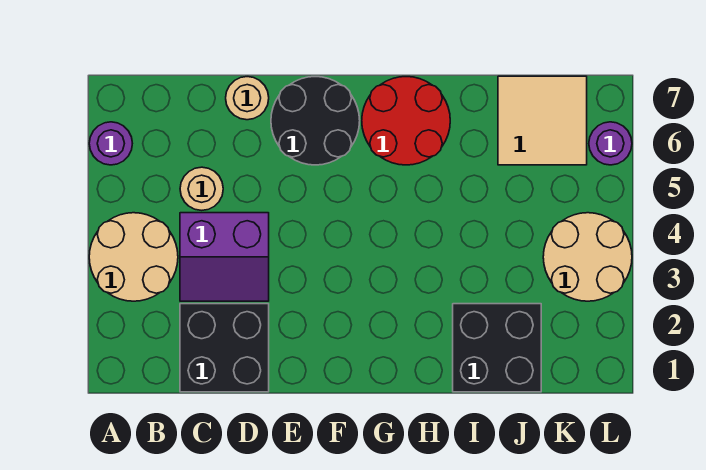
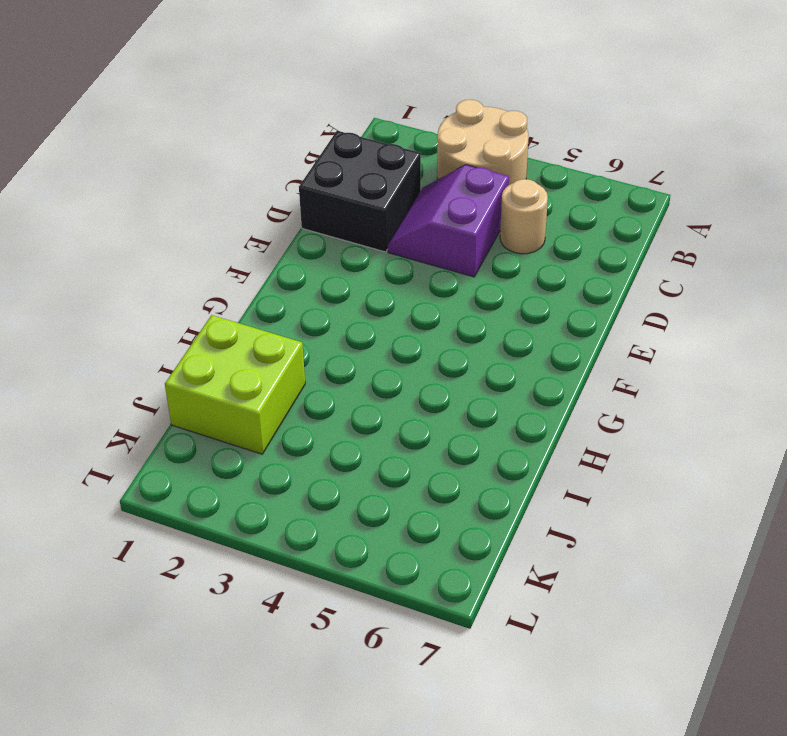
lime brick I1:J2 level 1 -> black brick I1:J2 level 1
none -> purple round brick A6 level 1
none -> tan round brick D7 level 1
none -> black round brick E6:F7 level 1

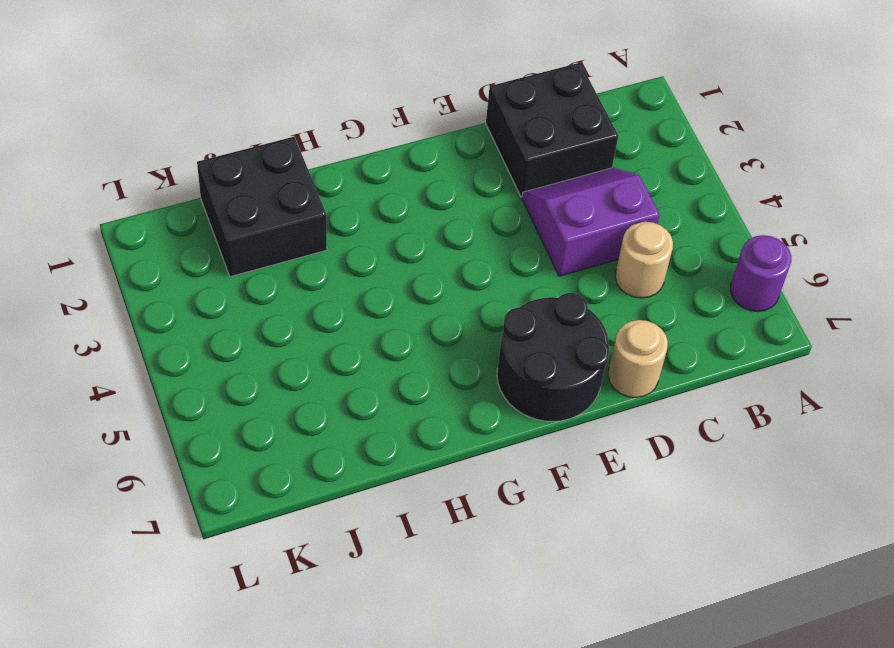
none -> tan round brick A3:B4 level 1
none -> red round brick G6:H7 level 1
none -> tan tile J6:K7 level 1

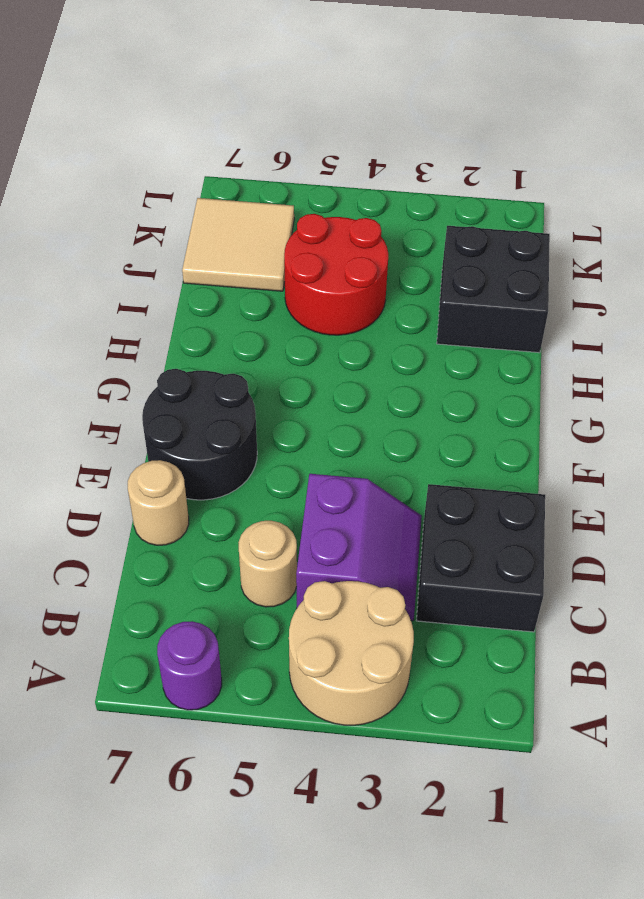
red round brick I4:J5 level 1 -> red round brick G6:H7 level 1
none -> tan round brick K3:L4 level 1
none -> purple round brick L6 level 1

